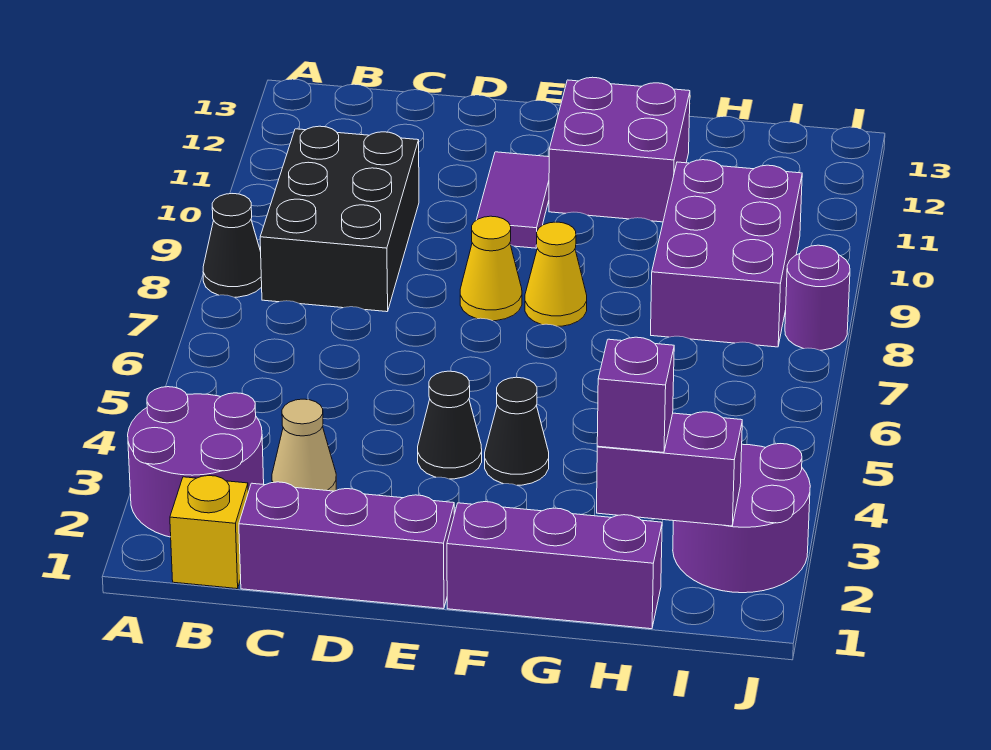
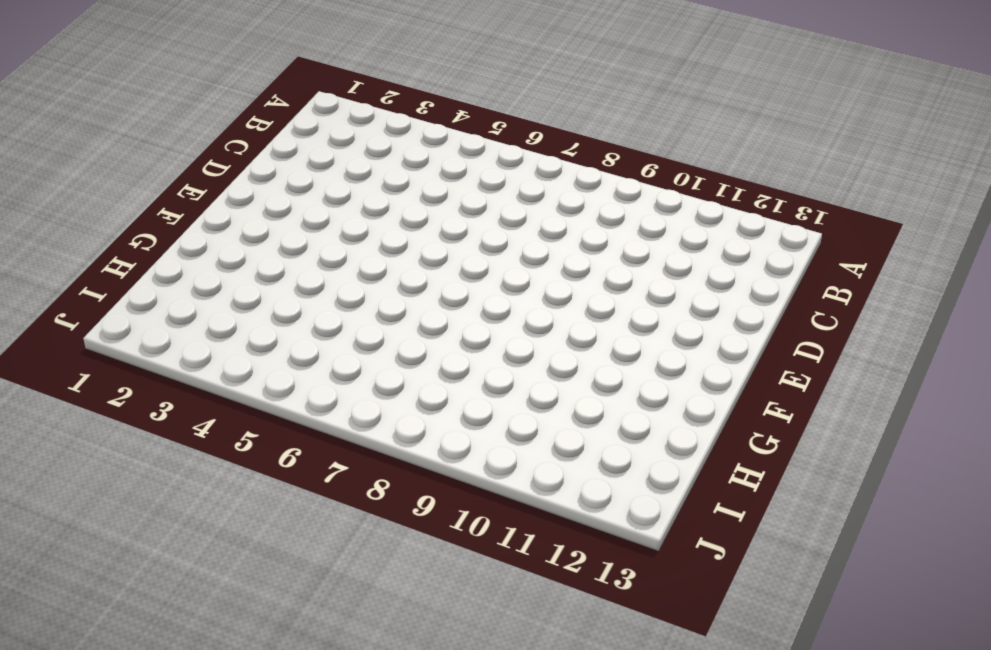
none -> purple round brick A2:B3 level 1
none -> black cone A8 level 1
none -> yellow brick B1 level 1

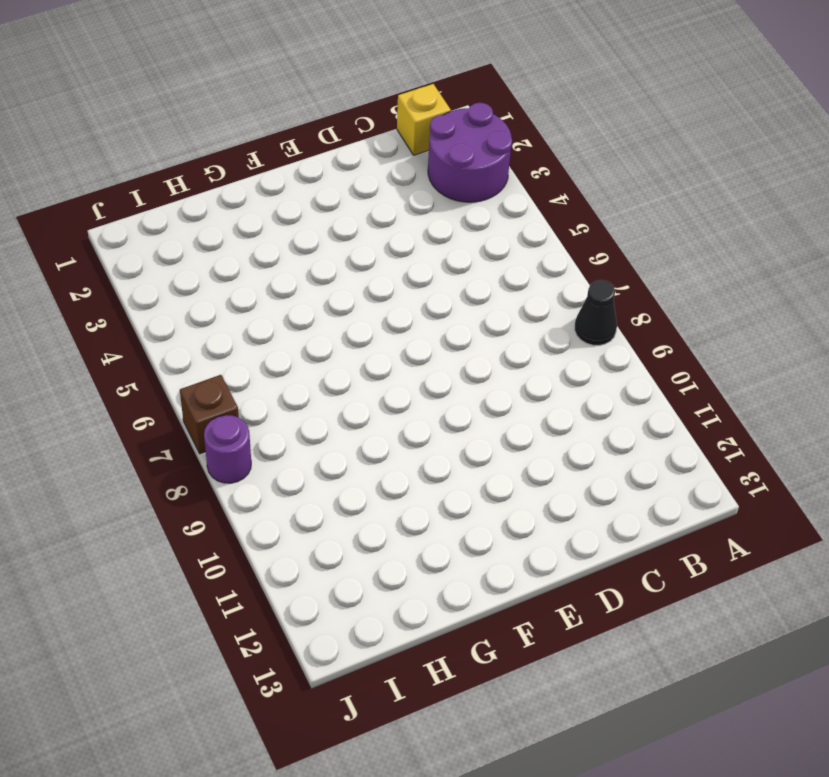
brown brick J7 level 1 -> none
none -> black brick B8:C10 level 1
none -> purple brick C1:E1 level 1
none -> tan cone C3 level 1

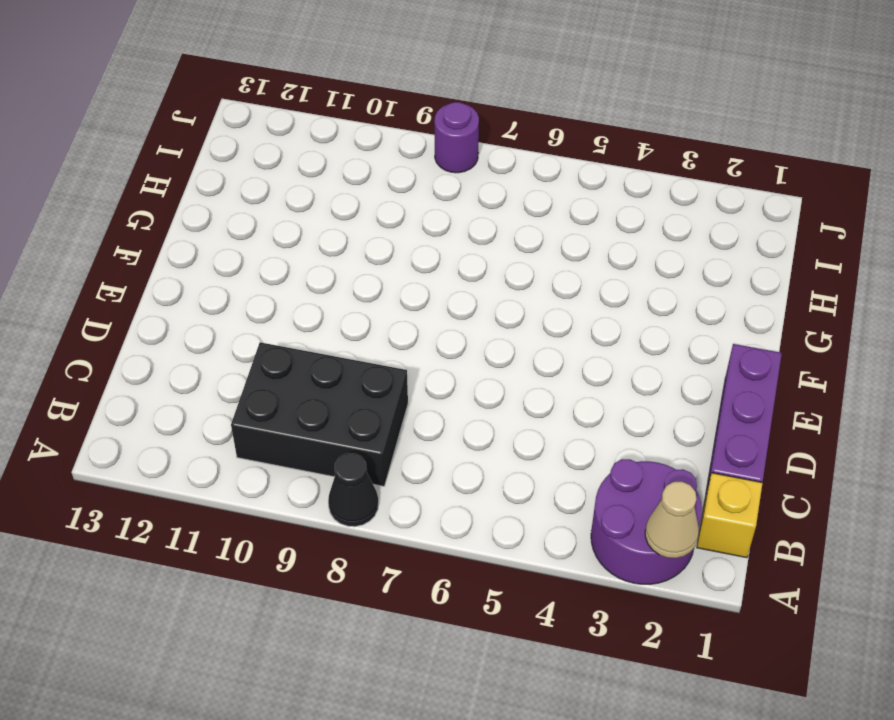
tan cone A2 level 2 -> tan cone C3 level 1
none -> black cone E4 level 1
none -> yellow cone E8 level 1
none -> purple tile E10:E11 level 1

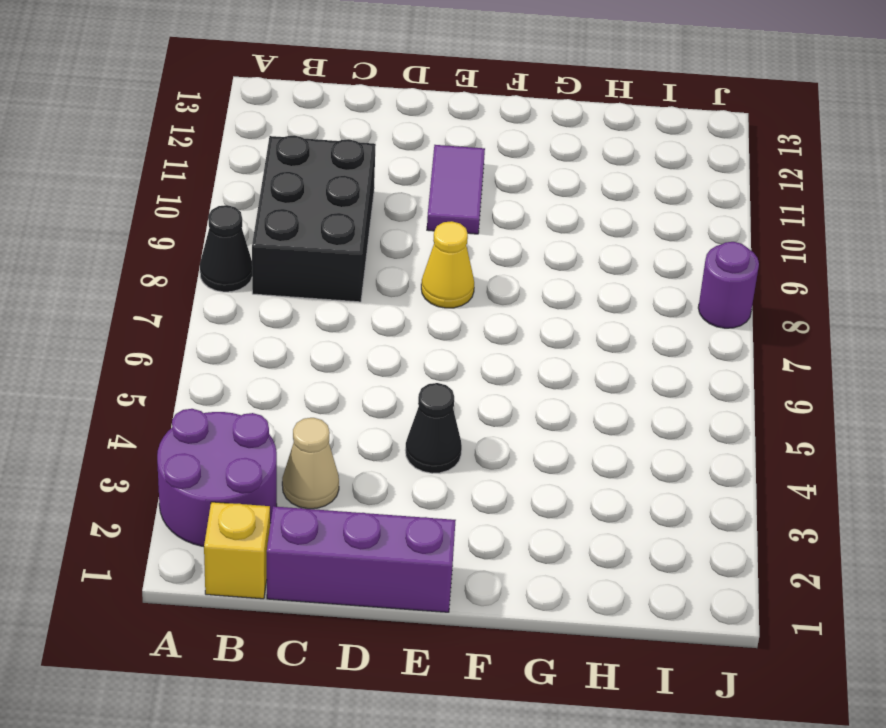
none -> purple brick F1:H1 level 1
none -> black cone F4 level 1
none -> yellow cone F8 level 1

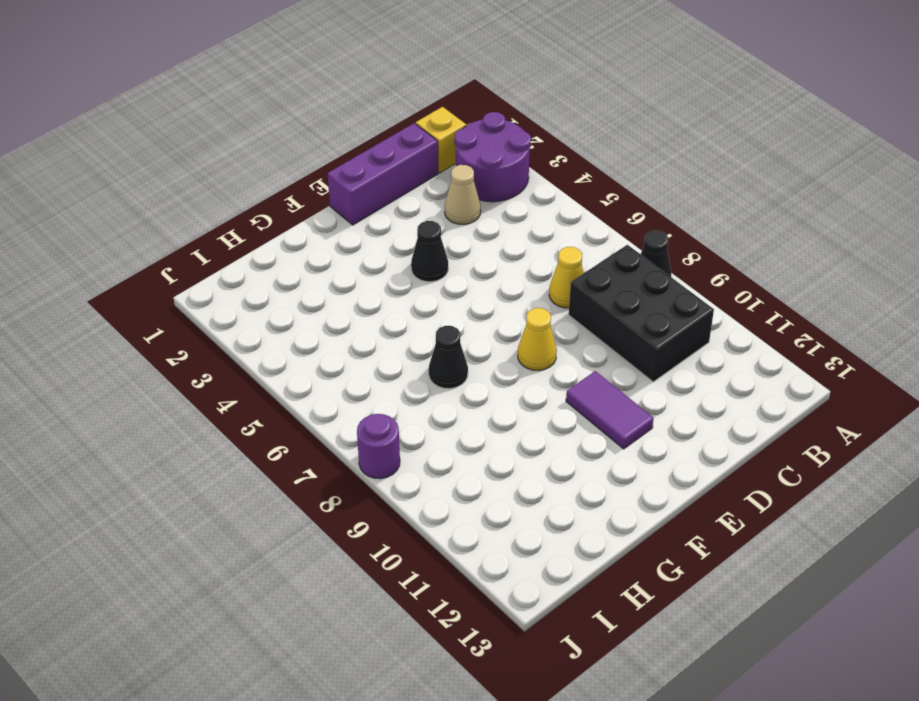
yellow cone C7 level 1 -> yellow cone F8 level 1
black cone G7 level 1 -> black cone F4 level 1
none -> purple brick F1:H1 level 1
none -> purple brick F11:G12 level 1
none -> purple brick H8:I10 level 1

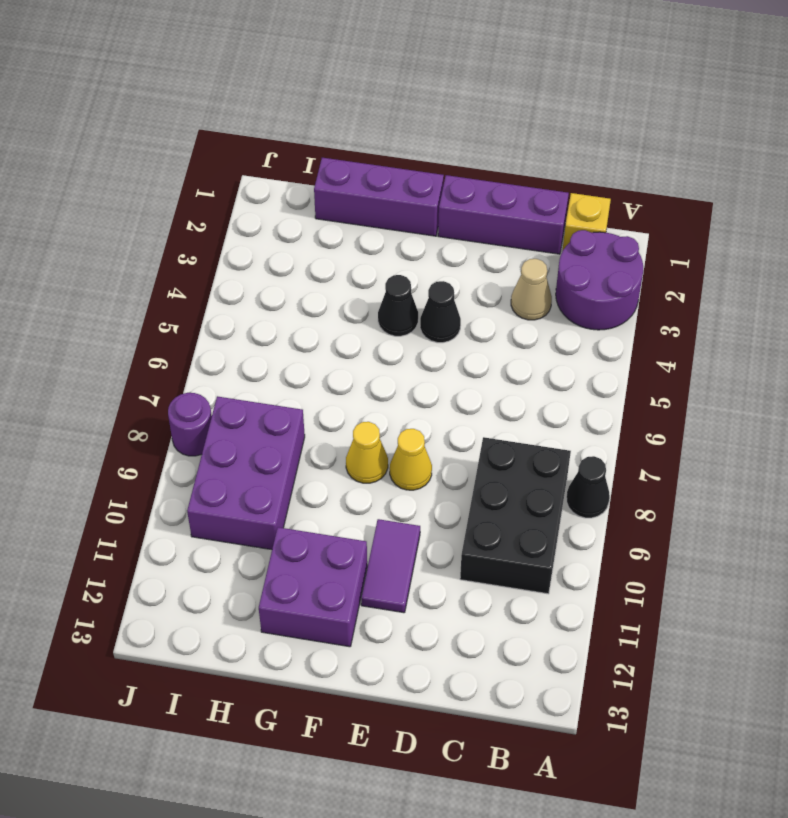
none -> purple round brick I2:J3 level 1
none -> purple brick H2:I2 level 2
none -> purple brick H2 level 3

